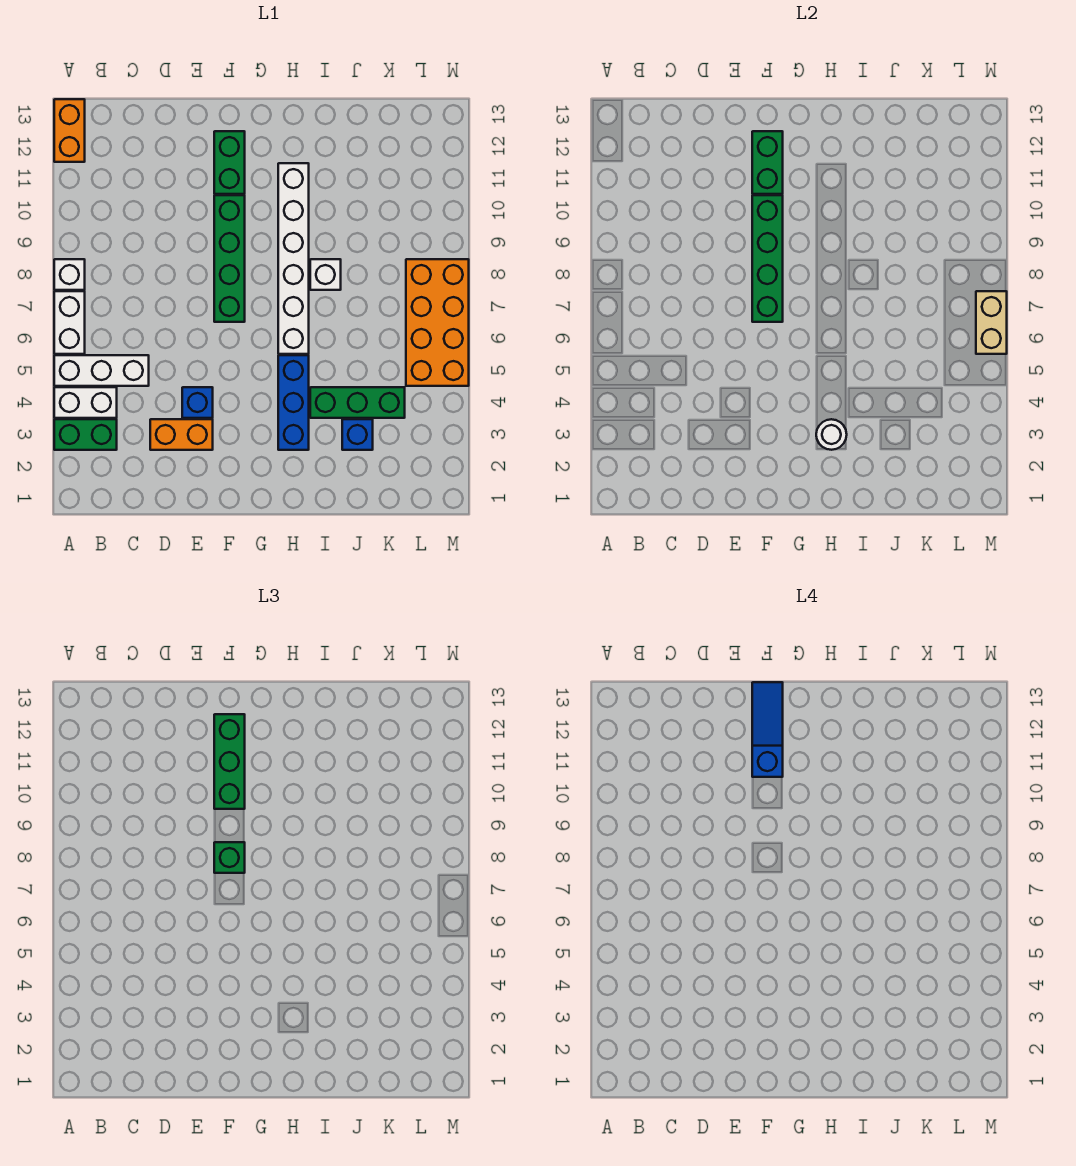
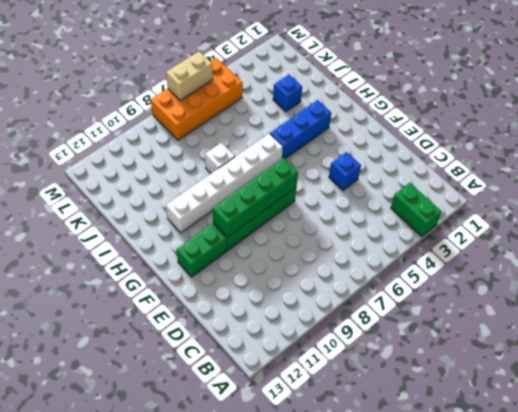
none -> white brick A4:B4 level 1
none -> white brick A5:C5 level 1
none -> white brick A6:A7 level 1

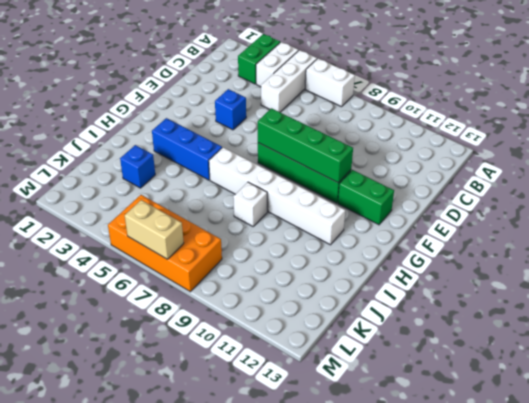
none -> white brick A8 level 1
none -> orange brick A12:A13 level 1
none -> orange brick D3:E3 level 1

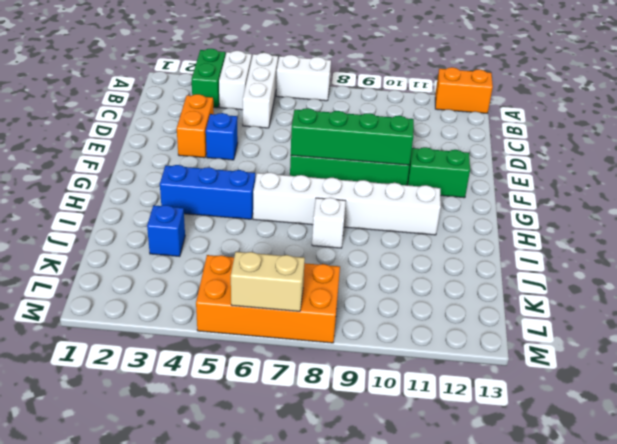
none -> white brick A8 level 1
none -> green brick I4:K4 level 1
none -> green brick F11:F12 level 2

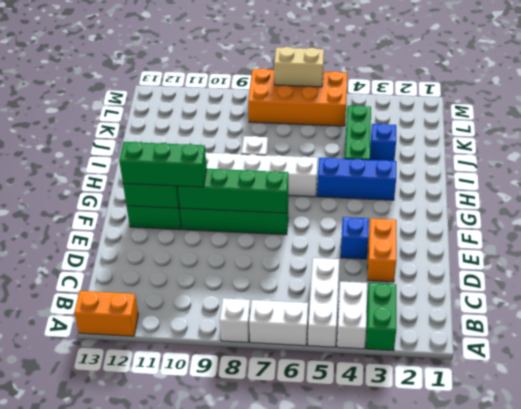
none -> white round brick H3 level 2
none -> green brick F8 level 3
none -> blue slope F11:F13 level 4 top 11

